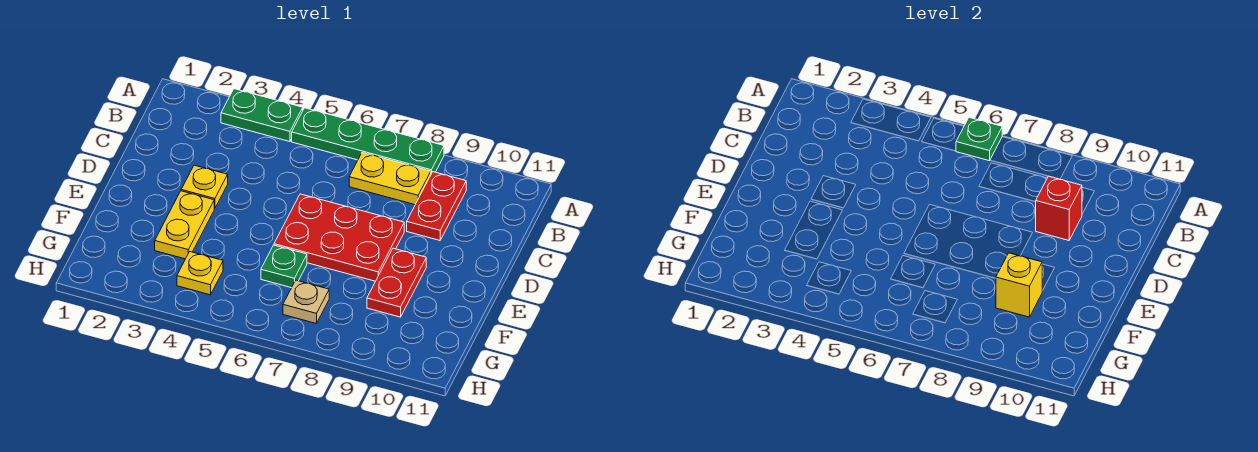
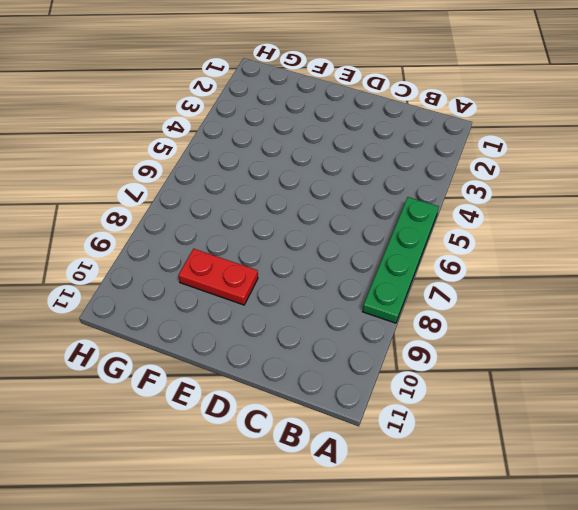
none -> green plate A3:A4 level 1
none -> yellow plate B7:B8 level 1
none -> red plate B9:C9 level 1

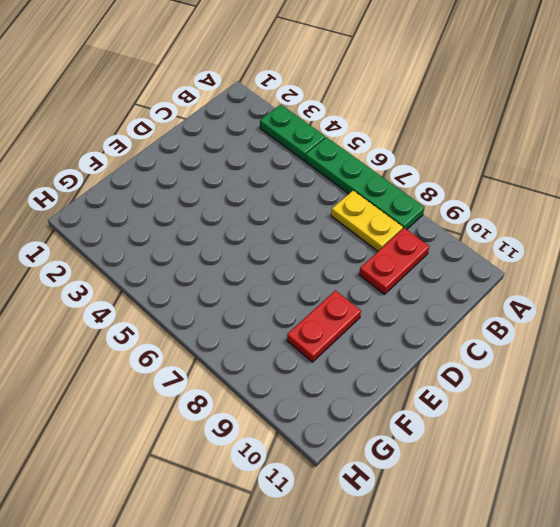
none -> yellow plate D3 level 1
none -> red plate D6:E8 level 1
none -> yellow plate E3:F3 level 1

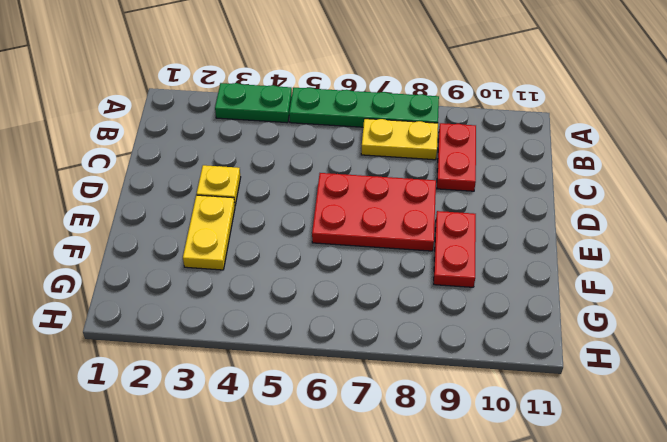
none -> green plate F6 level 1
none -> yellow plate G4 level 1
none -> tan plate G7 level 1

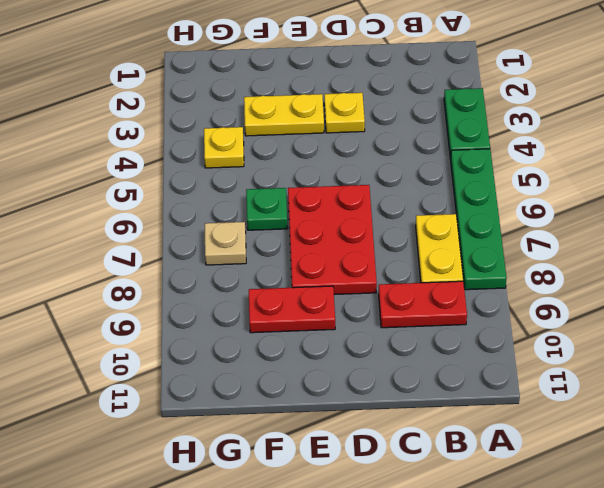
none -> green plate A6 level 2
none -> red brick C9 level 2
none -> yellow brick F9 level 2

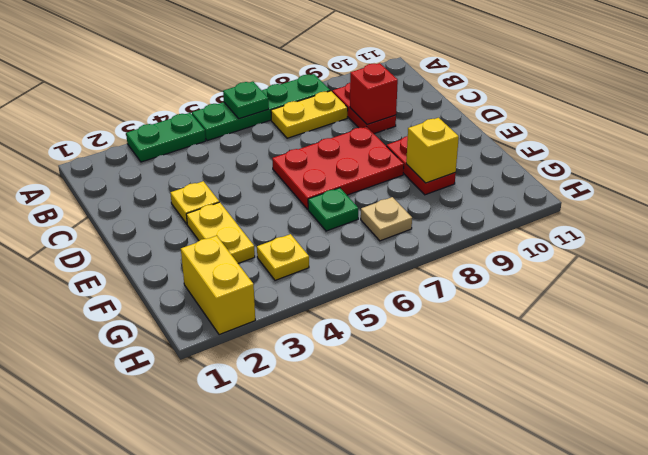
yellow brick G2:H2 level 1 -> none

